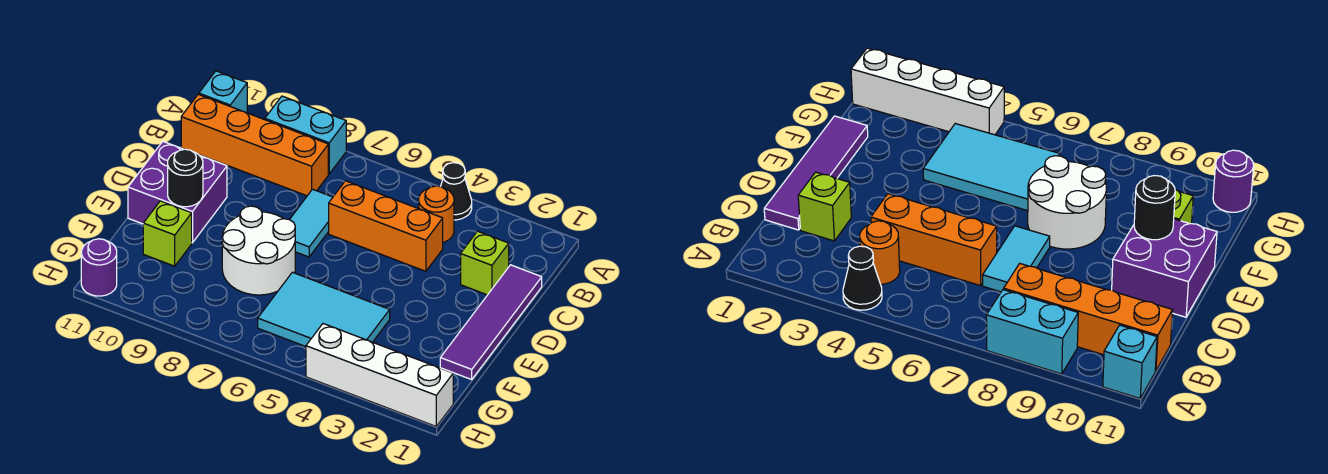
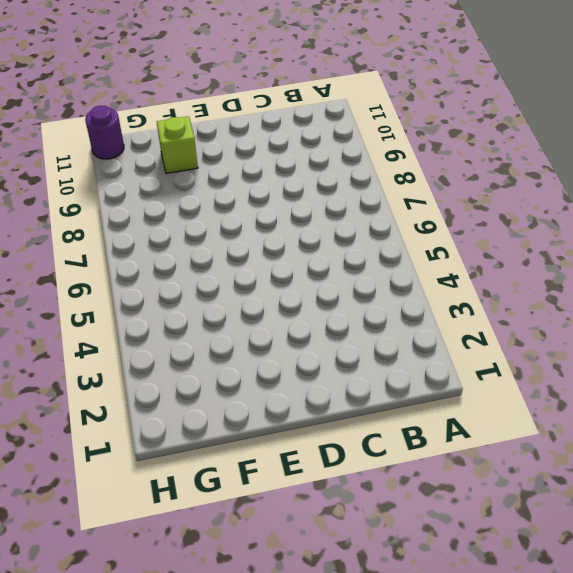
none -> black cone A4 level 1
none -> cyan brick A8:A9 level 1
none -> cyan brick A11 level 1

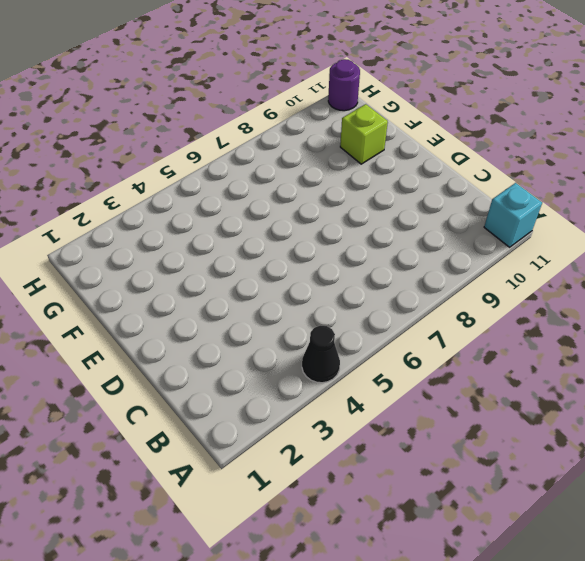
none -> cyan brick A8:A9 level 1
none -> orange round brick B4 level 1
none -> orange brick B8:B11 level 1

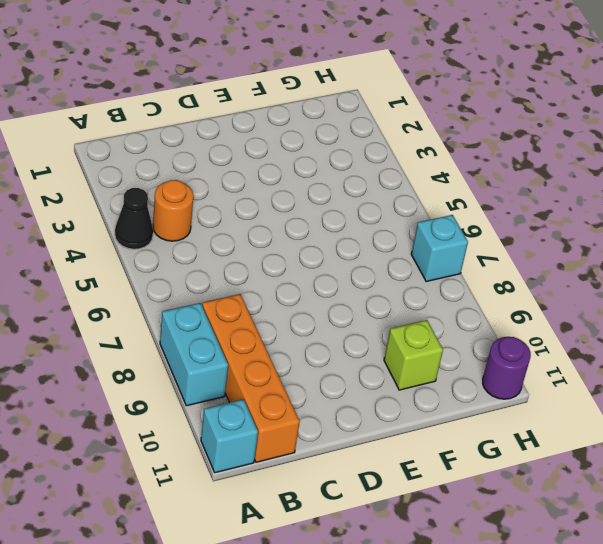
cyan brick H7 level 1 -> none
none -> purple tile C1:F1 level 1
none -> lime brick C2 level 1
none -> orange brick C4:C6 level 1

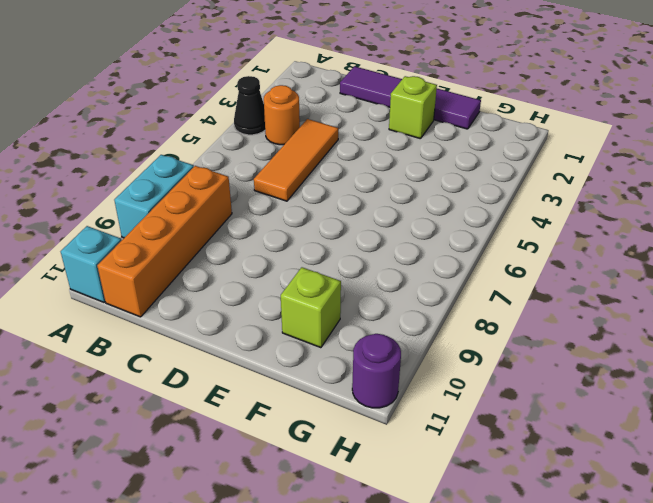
orange tile C4:C6 level 1 -> orange brick C4:C6 level 1
lime brick E2 level 1 -> lime brick C2 level 1
none -> cyan tile C7:D7 level 1
none -> purple brick D10:E11 level 1
none -> white round brick E7:F8 level 1

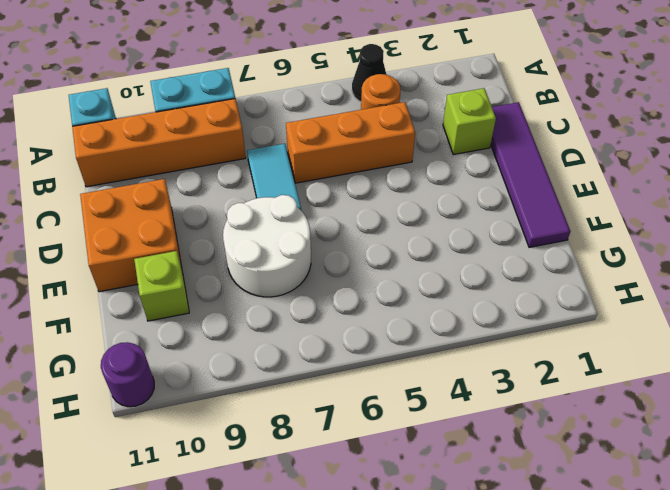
orange brick D10:E11 level 1 -> purple brick D10:E11 level 1
none -> cyan tile F4:G6 level 1
none -> white brick H1:H4 level 1
none -> black round brick E10 level 2

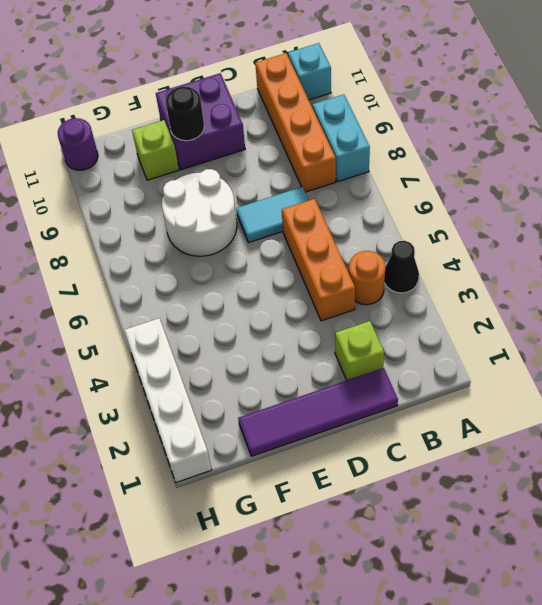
none -> cyan tile F4:G6 level 1

